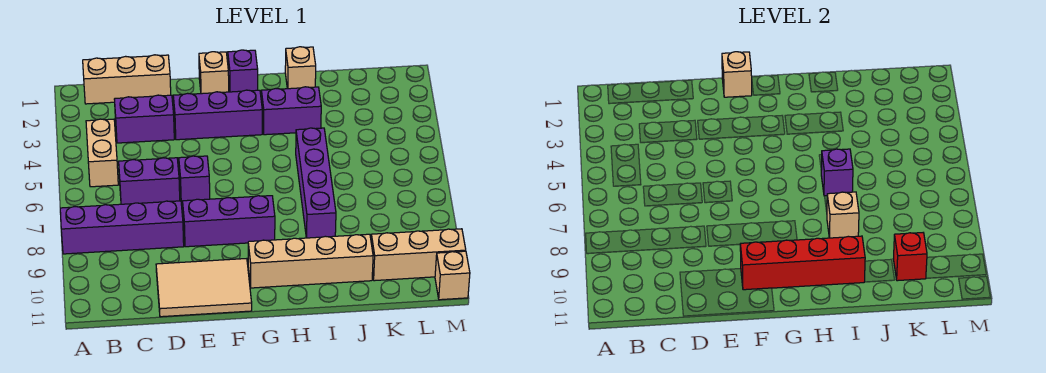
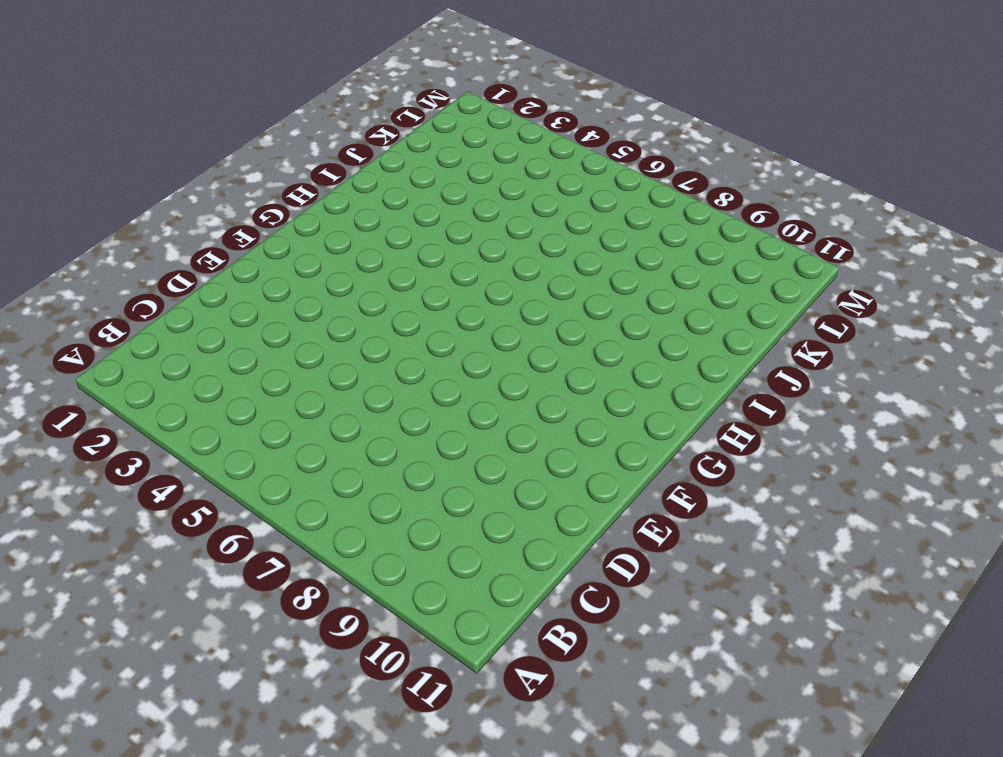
none -> purple brick A8:D8 level 1
none -> tan brick B1:D1 level 1
none -> tan brick B4:B5 level 1

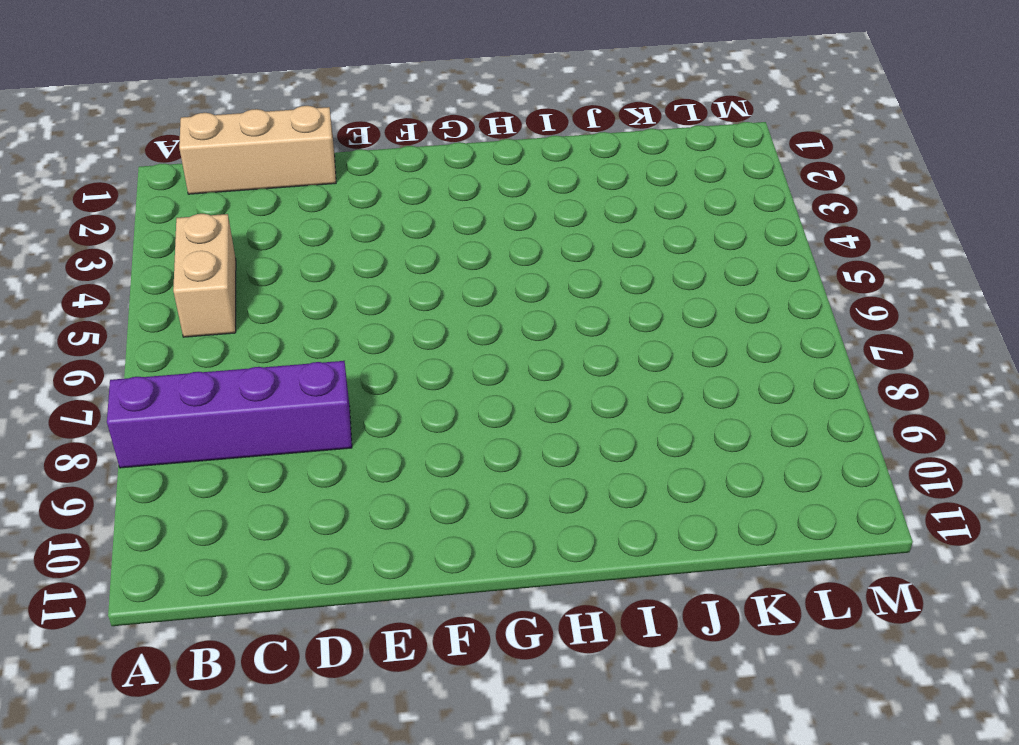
none -> purple brick C3:D3 level 1
none -> purple brick C6:D6 level 1
none -> tan tile D10:F11 level 1

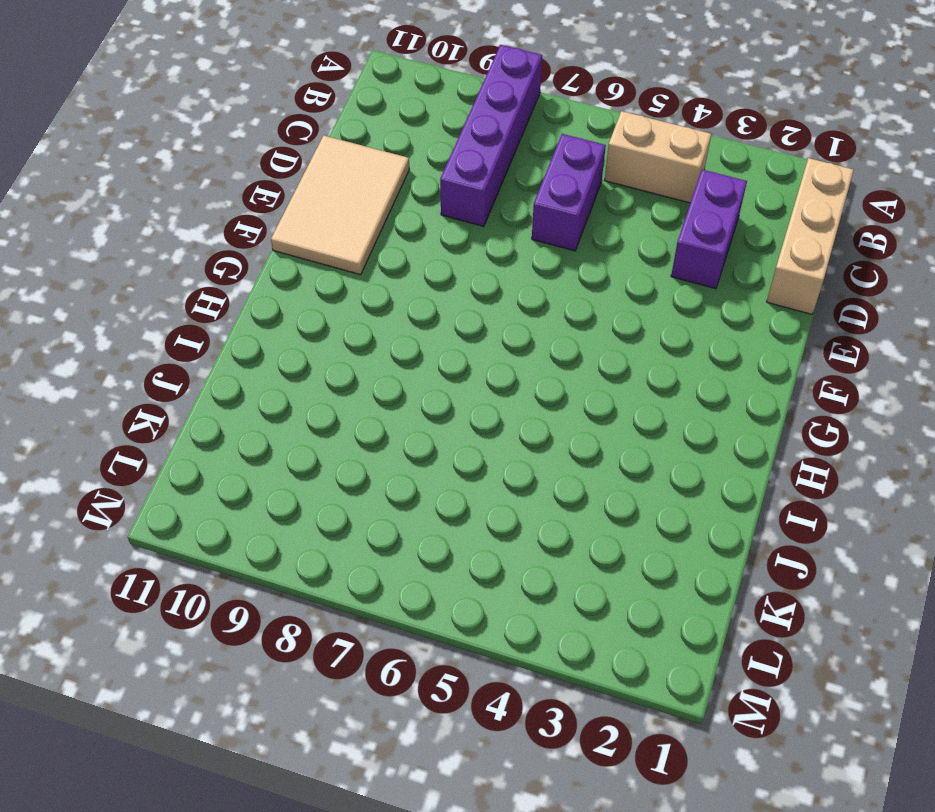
none -> purple brick E3:G3 level 1
none -> purple brick E6 level 1
none -> purple brick E8:G8 level 1

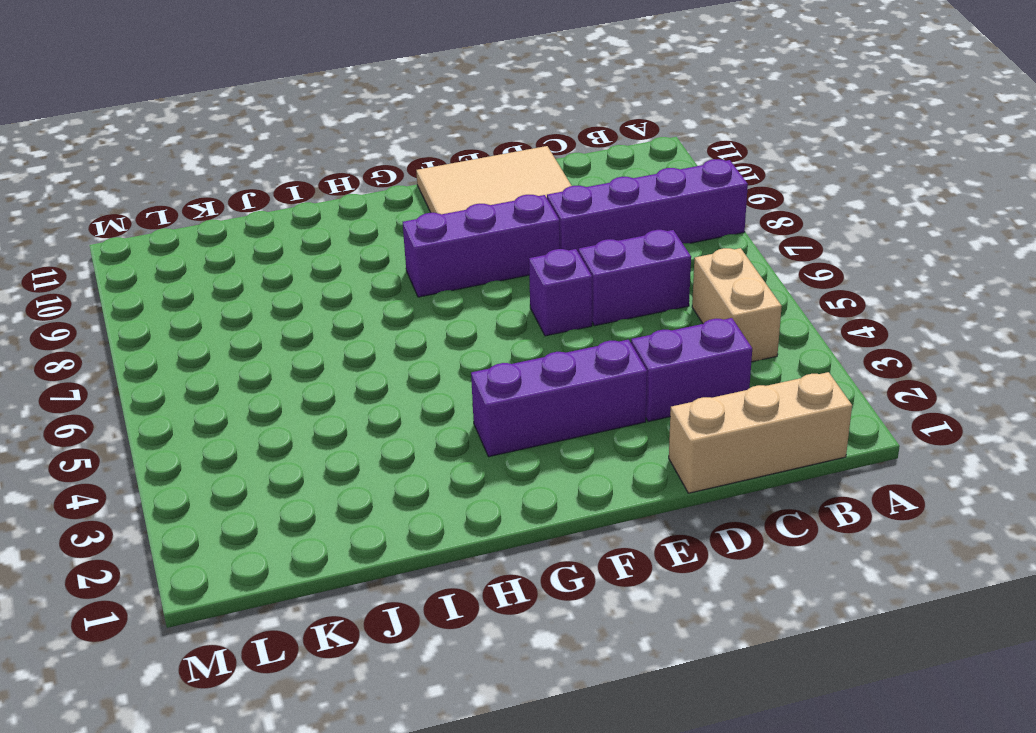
none -> tan brick F1 level 1
none -> purple brick G1 level 1
none -> tan brick G10:J10 level 1

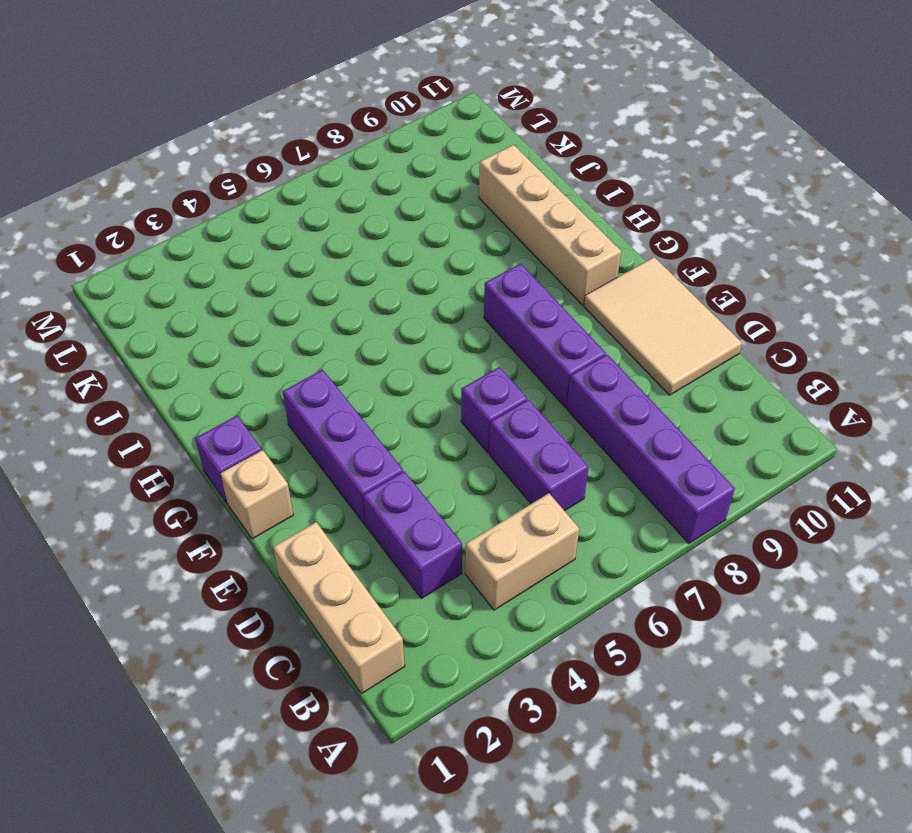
none -> purple brick H3:I3 level 1
none -> tan brick I1 level 1
none -> purple brick I5:I8 level 1

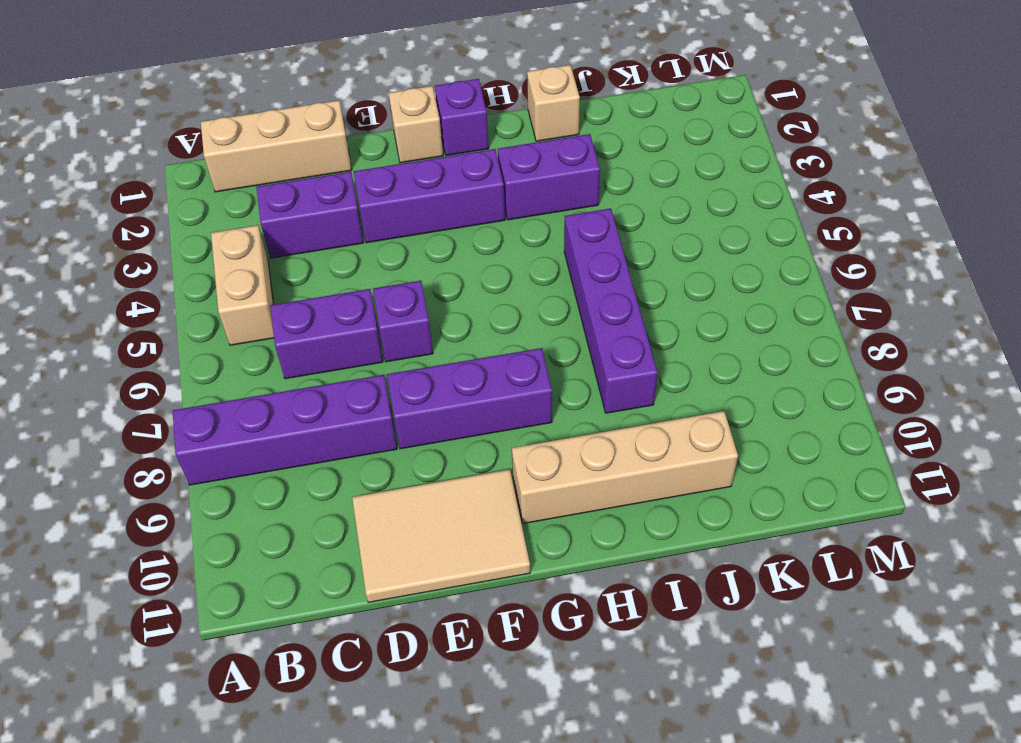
none -> tan brick K10:M10 level 1
none -> tan brick M11 level 1
none -> tan brick F1 level 2

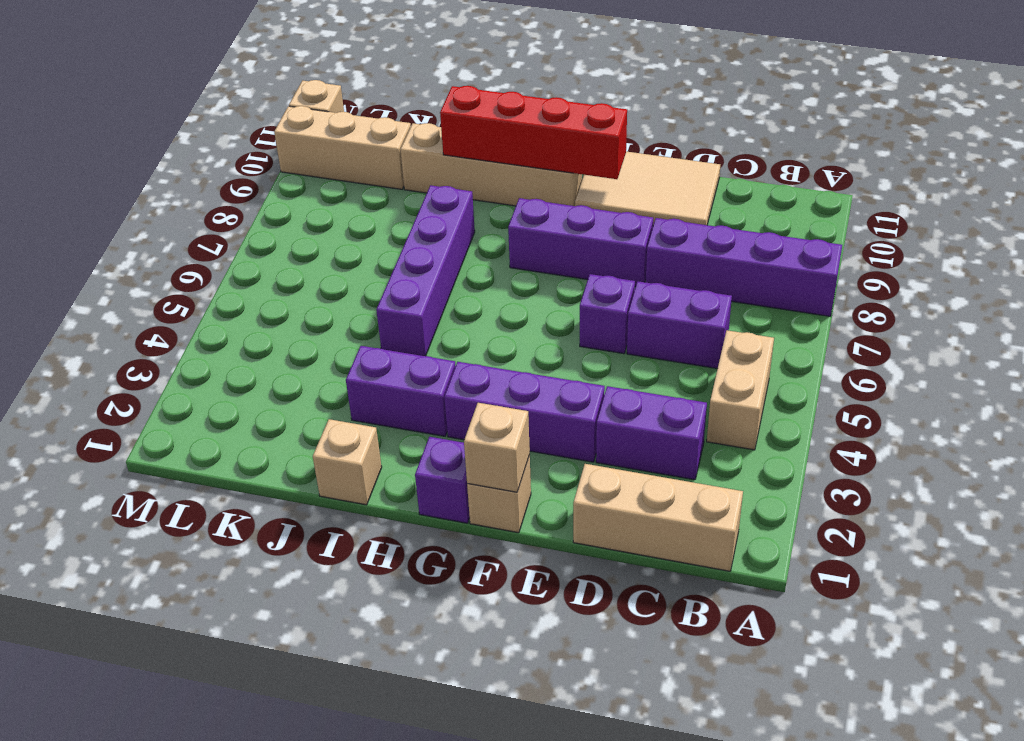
none -> purple brick I6 level 2
none -> tan brick I8 level 2
none -> red brick K10 level 2

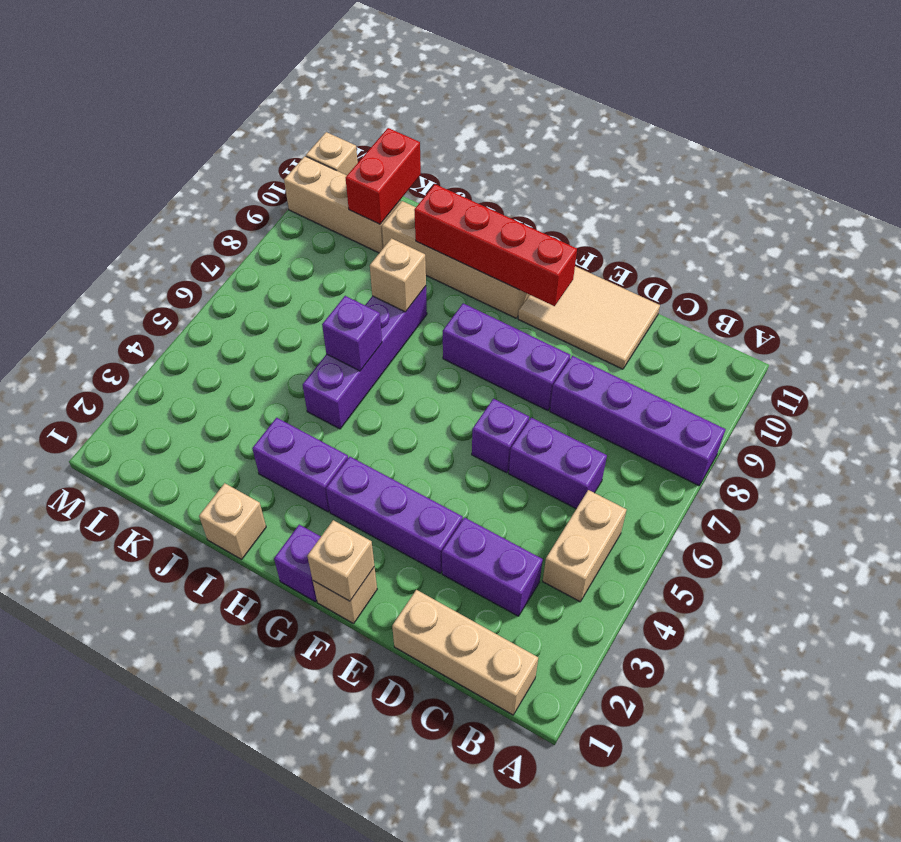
red brick K10:K11 level 2 -> red brick K10 level 2

